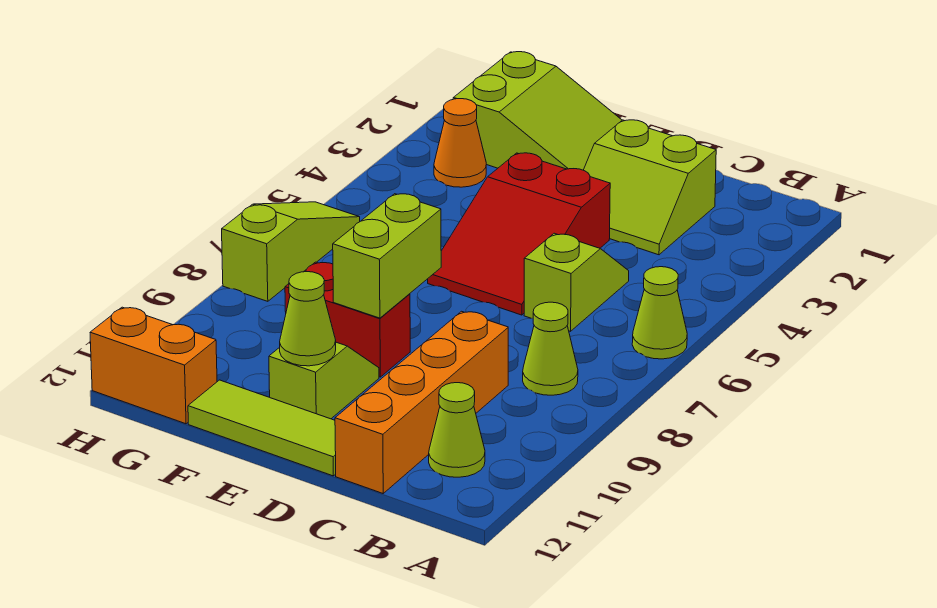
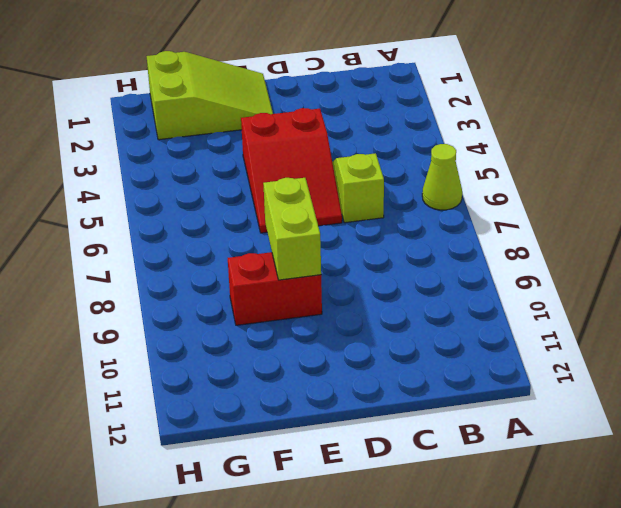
none -> lime cone B8 level 1
none -> lime cone B11 level 1
none -> lime slope C2:D3 level 1 top 2

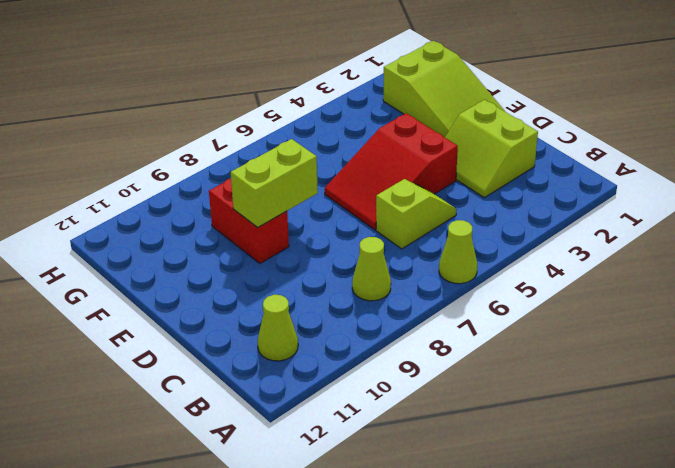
none -> orange brick C9:C12 level 1
none -> lime tile D12:F12 level 1
none -> lime slope E10:E11 level 1 top 11

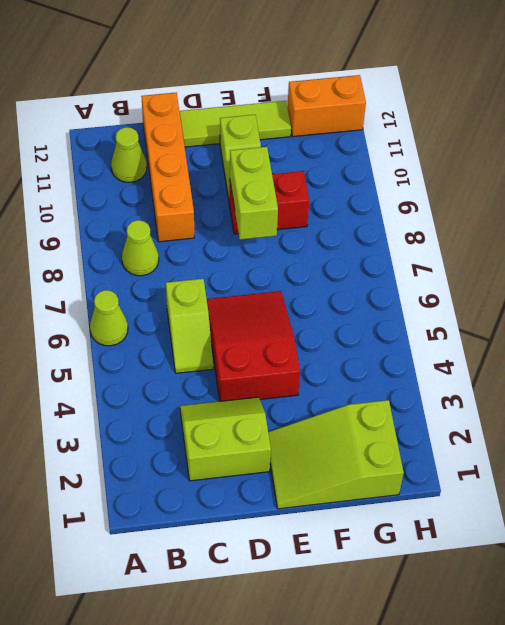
none -> orange cone G3 level 1
none -> lime slope H6:H8 level 1 top 8
none -> lime cone E11 level 2

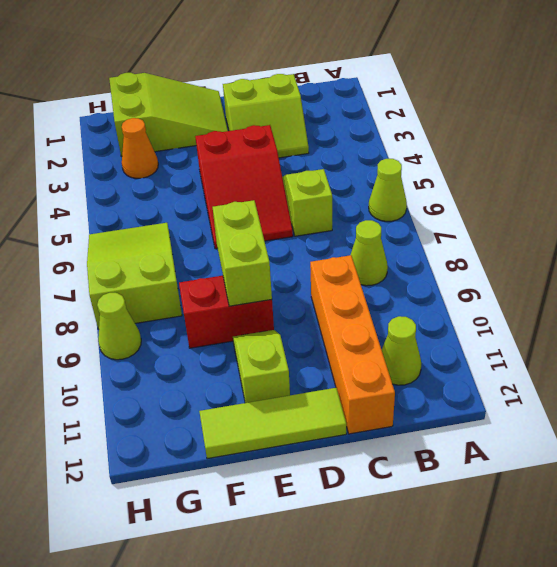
lime slope G6:H8 level 1 top 8 -> lime slope H6:H8 level 1 top 8
lime cone H9 level 1 -> lime cone E11 level 2
none -> orange brick G12:H12 level 1

